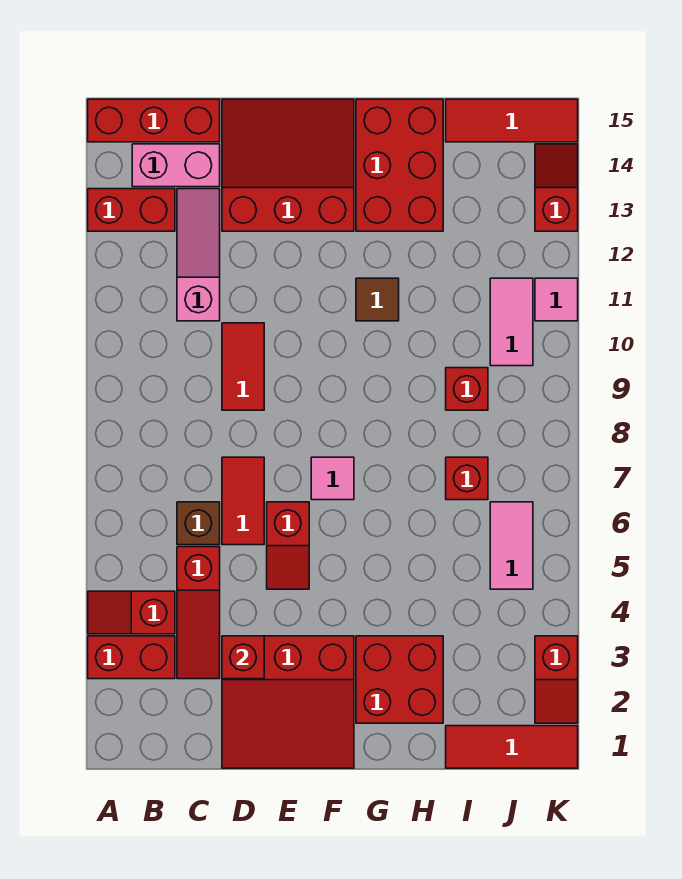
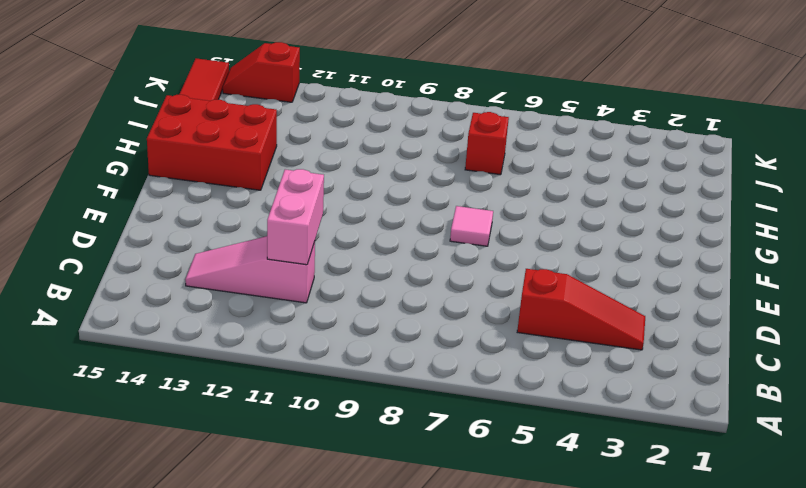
pink brick C11:D11 level 2 -> pink brick B14:C14 level 1
none -> red brick A3:B3 level 1
none -> red slope A4:B4 level 1 top B
none -> red brick A13:B13 level 1

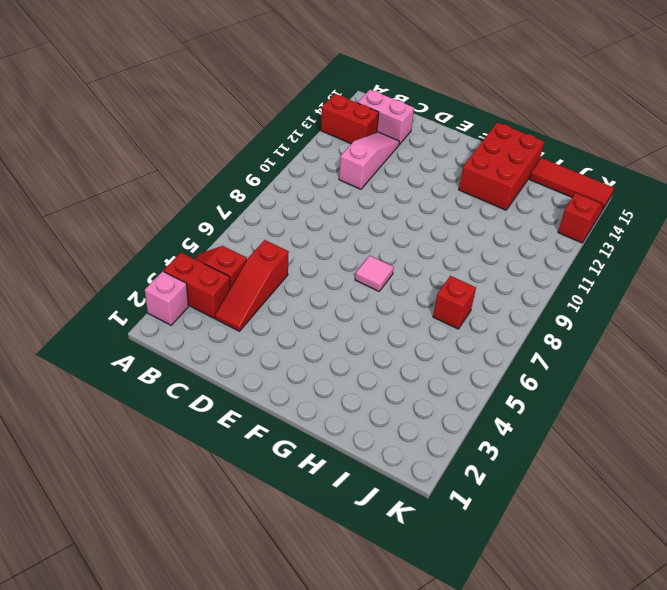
pink brick A2 level 1 -> none
none -> red brick A15:C15 level 1
none -> brown brick C6 level 1
none -> red slope D1:F3 level 1 top 3

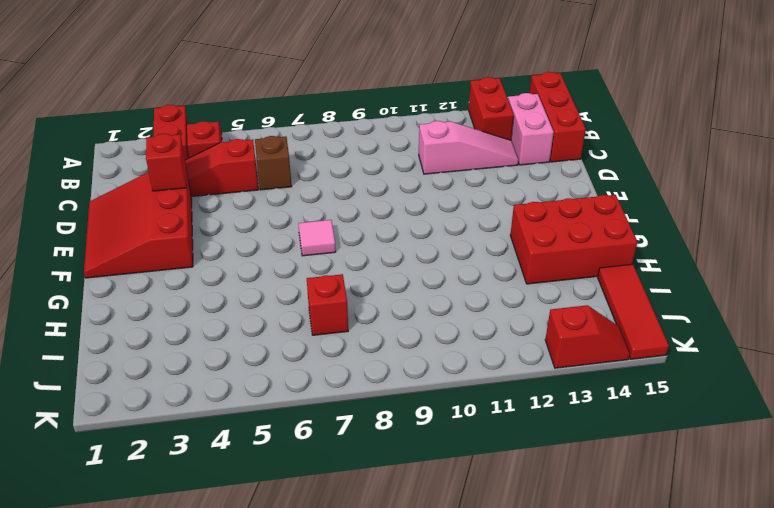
none -> red tile D6:D7 level 1
none -> red tile D9:D10 level 1
none -> red slope D13:F15 level 1 top 13

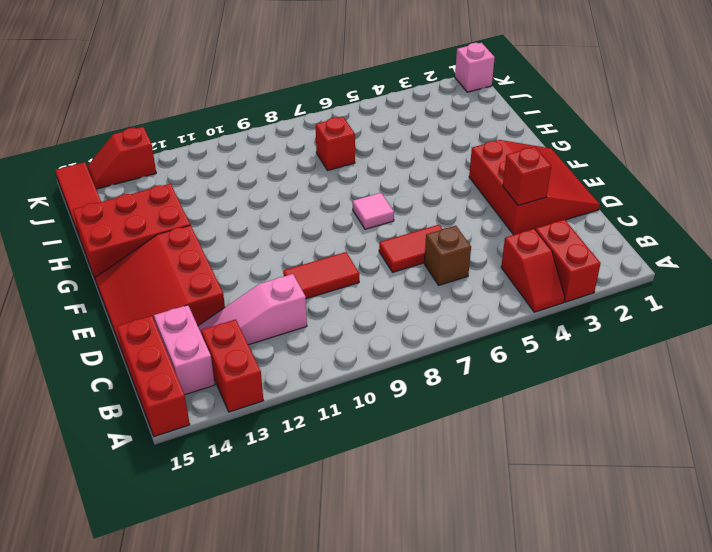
pink brick K1 level 1 -> red tile I1:K1 level 1
none -> red slope C3:C5 level 1 top 5
none -> red slope E5:E6 level 1 top 6
none -> red brick G2:H3 level 1

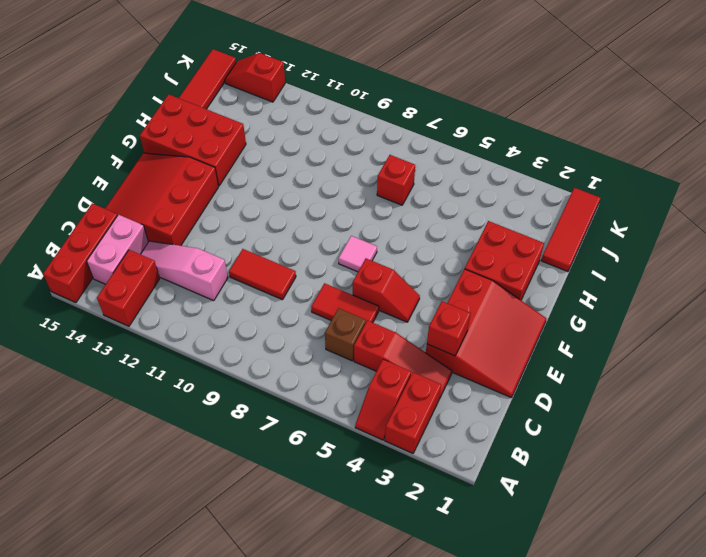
none -> brown tile G11 level 1
none -> red brick I9 level 1
none -> pink tile J5:J6 level 1

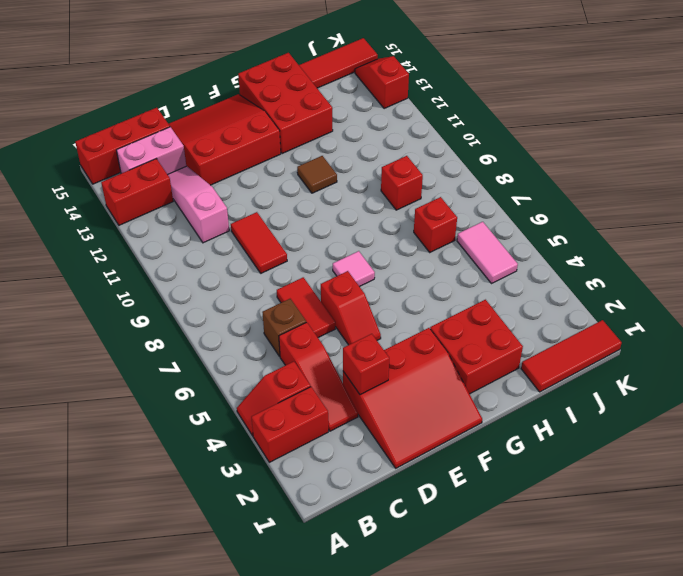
none -> pink tile J10:J11 level 1
none -> red slope K2:K3 level 1 top 3
none -> pink tile K11 level 1

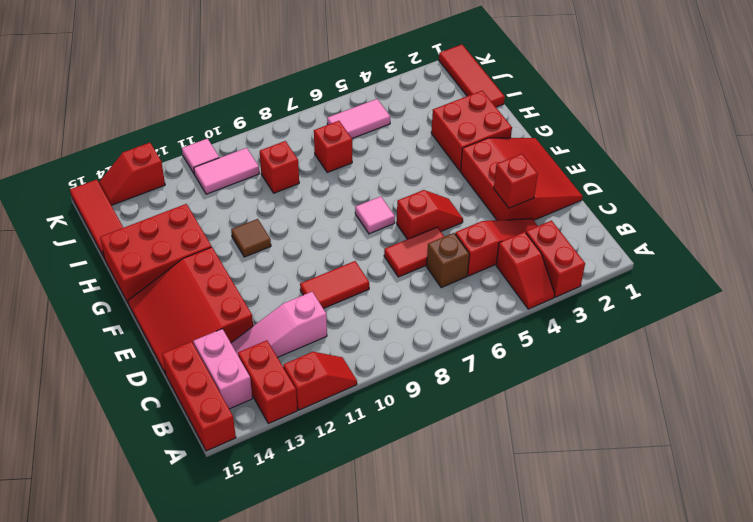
red slope A11:A12 level 1 top 12 -> red slope K2:K3 level 1 top 3

